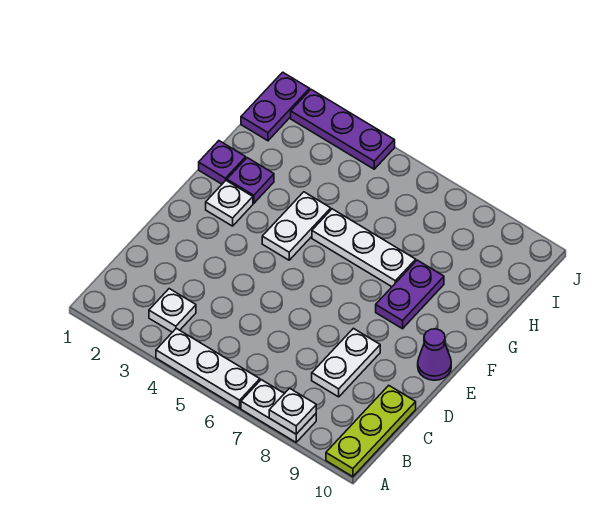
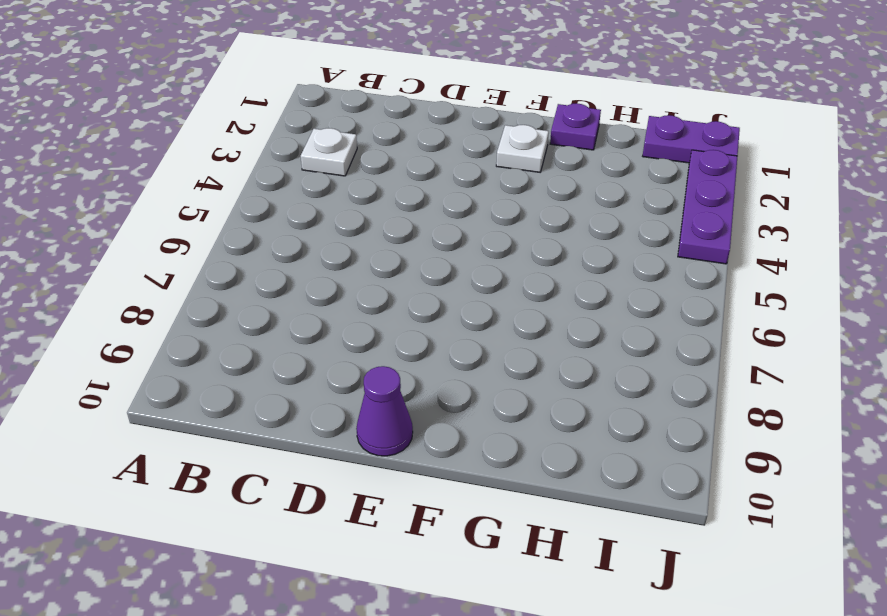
none -> white plate A4:A6 level 1
none -> white plate A7:A8 level 1
none -> lime plate A10:C10 level 1

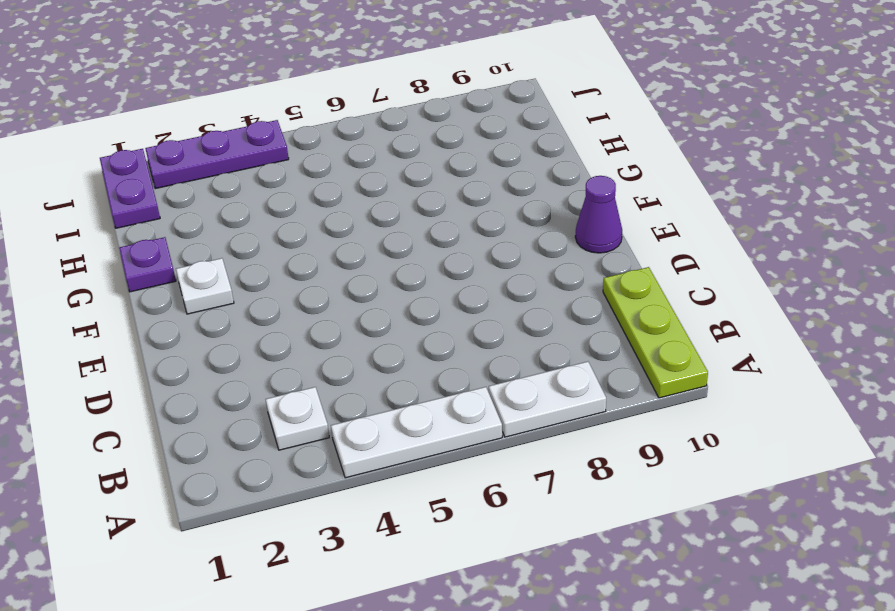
none -> white plate C8:D8 level 1
none -> white plate F4:G4 level 1
none -> purple plate F8:G8 level 1

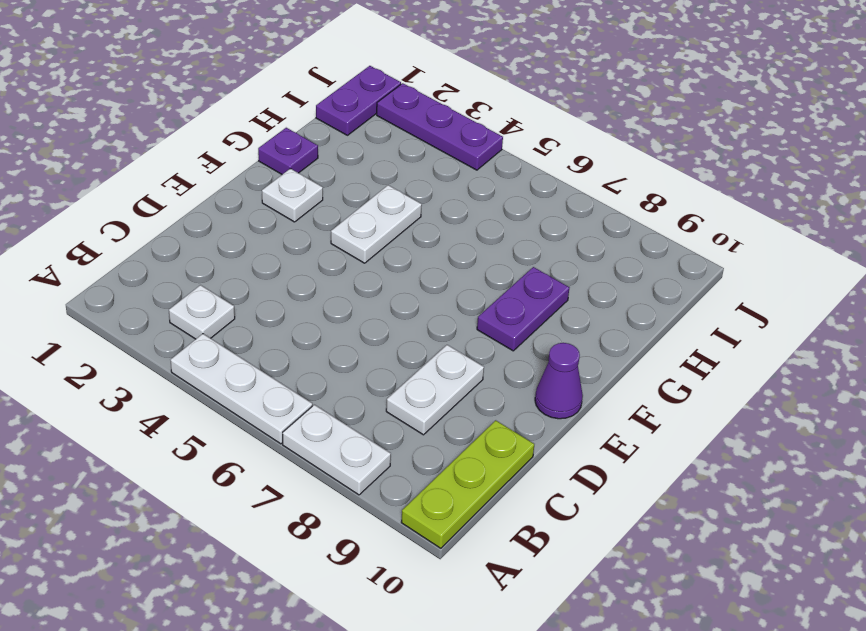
none -> purple plate G2 level 1
none -> white plate G5:G7 level 1
none -> white plate A8 level 2

